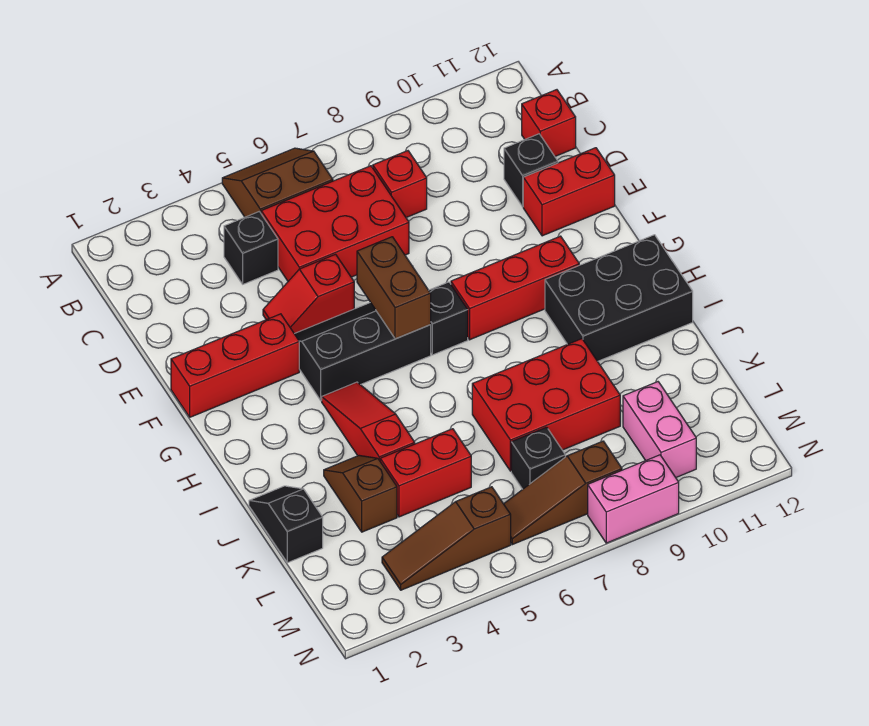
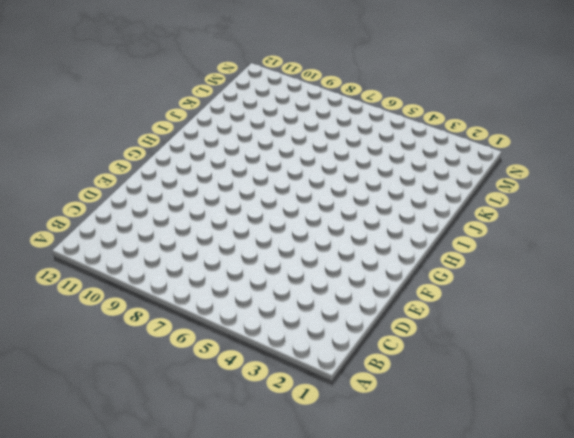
none -> brown slope A5:B6 level 1 top B
none -> black brick C4 level 1
none -> red brick C5:D7 level 1

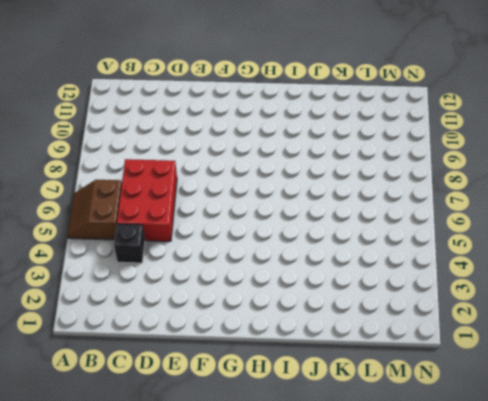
none -> red brick C8 level 1
none -> red brick C12 level 1
none -> black brick D11 level 1

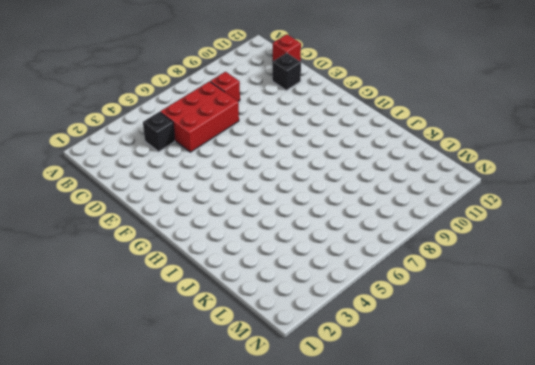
none -> brown slope A5:B6 level 1 top B
none -> red slope E4:E5 level 1 top 5
none -> red brick E11:E12 level 1

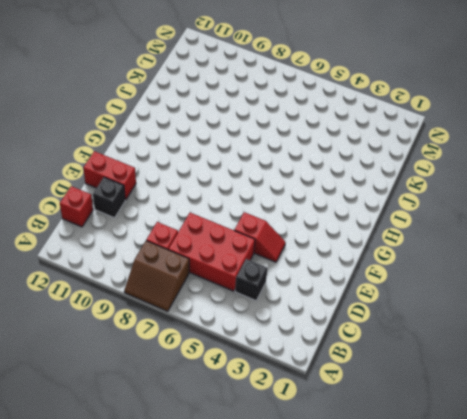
brown slope A7:B8 level 1 top B -> brown slope A5:B6 level 1 top B
none -> red brick F1:F3 level 1
none -> black slope F4:G6 level 1 top G
none -> black brick G7 level 1

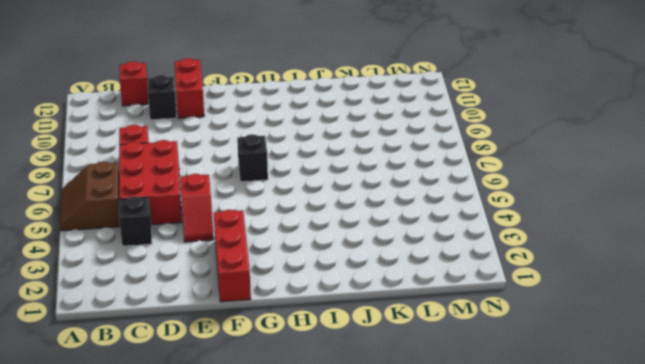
none -> black slope F4:G6 level 1 top G
none -> red brick G8:G10 level 1
none -> red slope H4:J4 level 1 top J

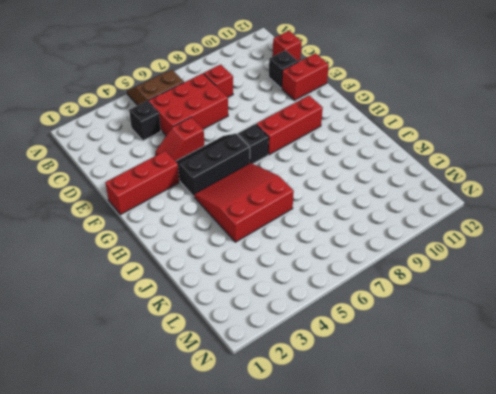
red slope H4:J6 level 1 top J -> red slope H4:J4 level 1 top J
none -> black brick H10:I12 level 1
none -> black slope J1:K1 level 1 top K
none -> brown slope J3:K3 level 1 top K

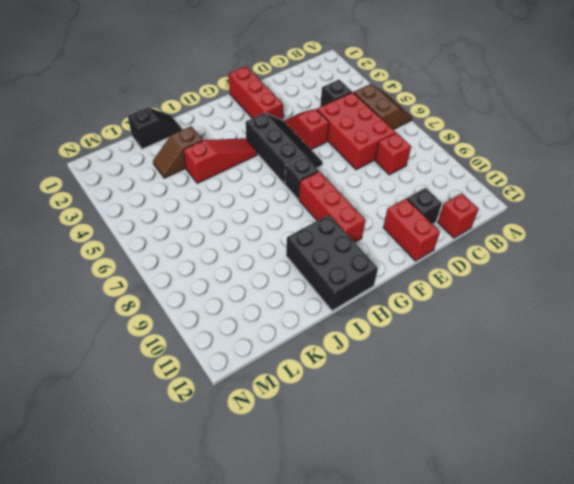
brown slope J3:K3 level 1 top J -> brown slope J3:K3 level 1 top K
none -> red brick J7:K9 level 1
none -> red brick K4:K5 level 1
none -> black brick L7 level 1

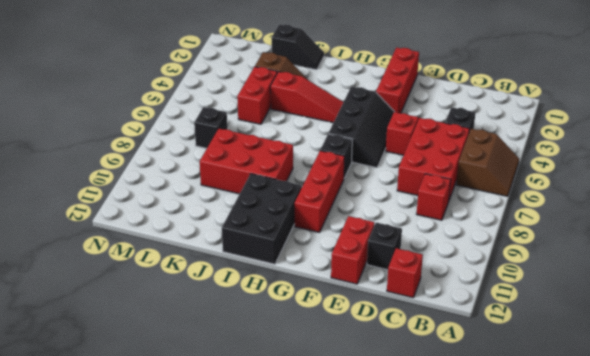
red brick I8:K9 level 1 -> red brick J7:K9 level 1
none -> pink brick L10:M10 level 1
none -> brown slope M3:M5 level 1 top 5
none -> brown slope M6:M8 level 1 top 8

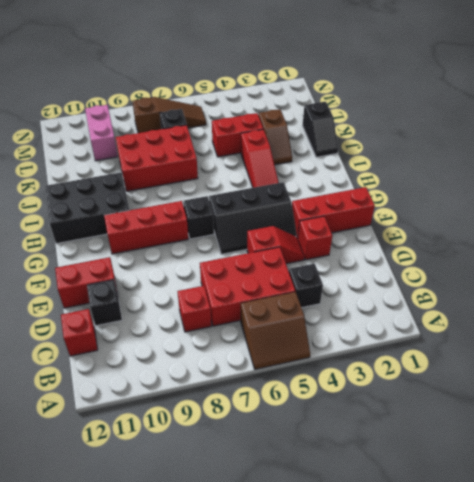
red brick E3 level 1 -> none
none -> brown slope M3:M5 level 1 top 5
none -> pink brick N8:N9 level 1
none -> brown brick F6:G6 level 2

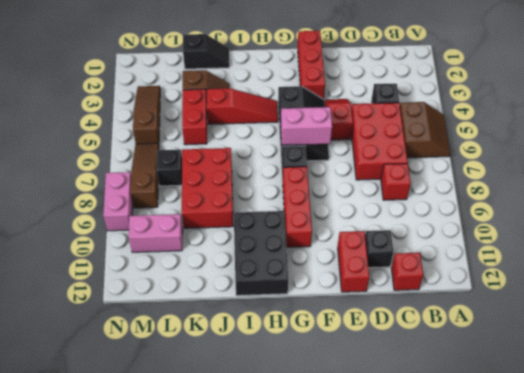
pink brick F6:G6 level 2 -> brown brick F6:G6 level 2

